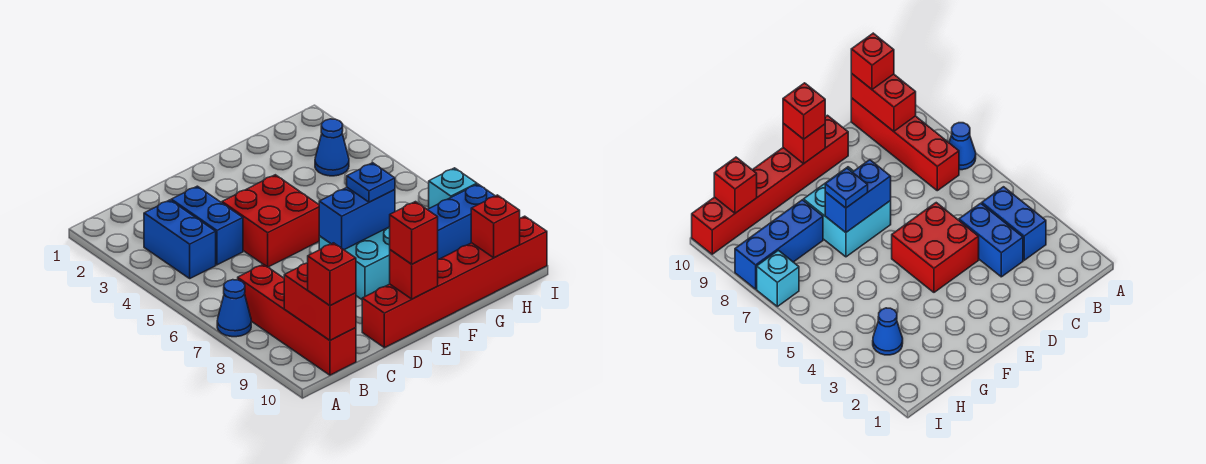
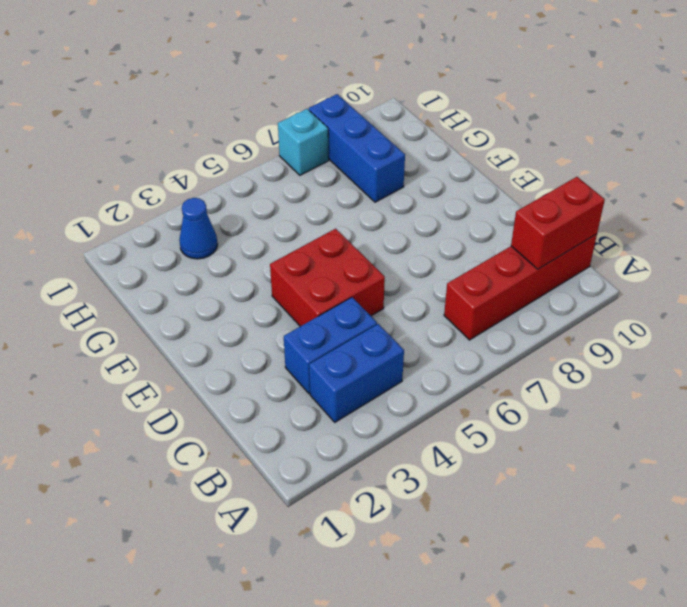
none -> blue cone A7 level 1
none -> red brick D10:I10 level 1
none -> cyan brick E7:F8 level 1

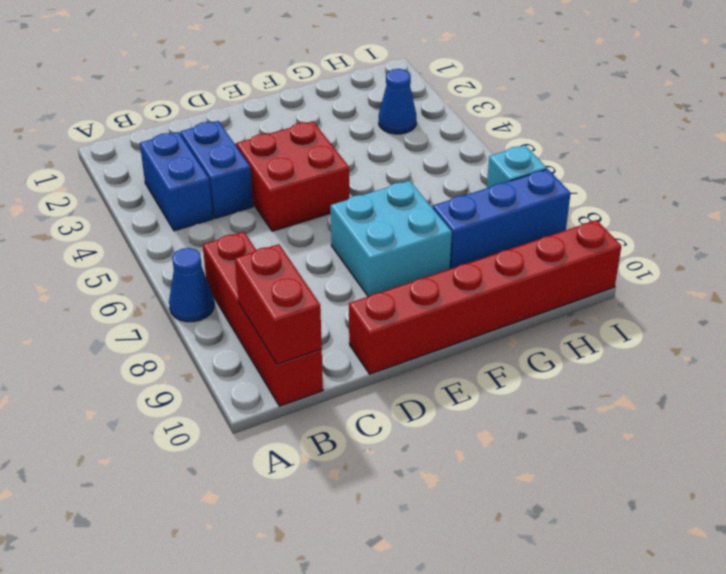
none -> blue brick E7:F7 level 2
none -> red brick E10 level 2
none -> red brick H10 level 2

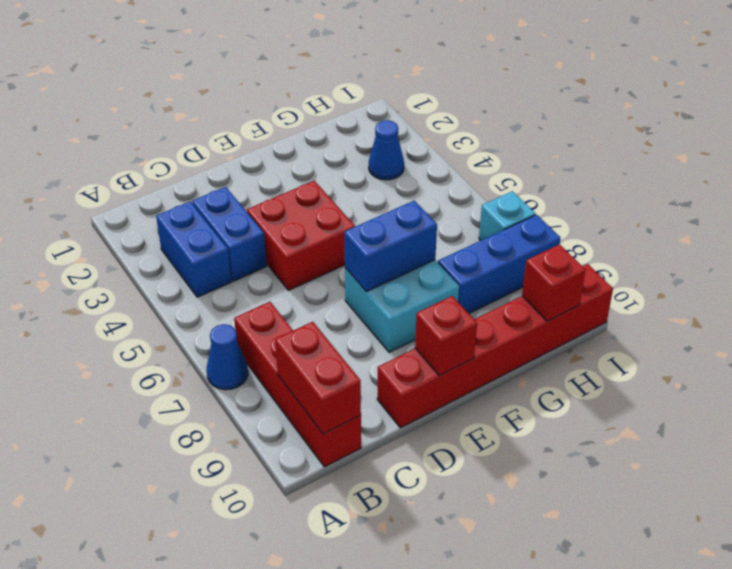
none -> red brick B10 level 3
none -> red brick E10 level 3
none -> blue plate F7 level 3

